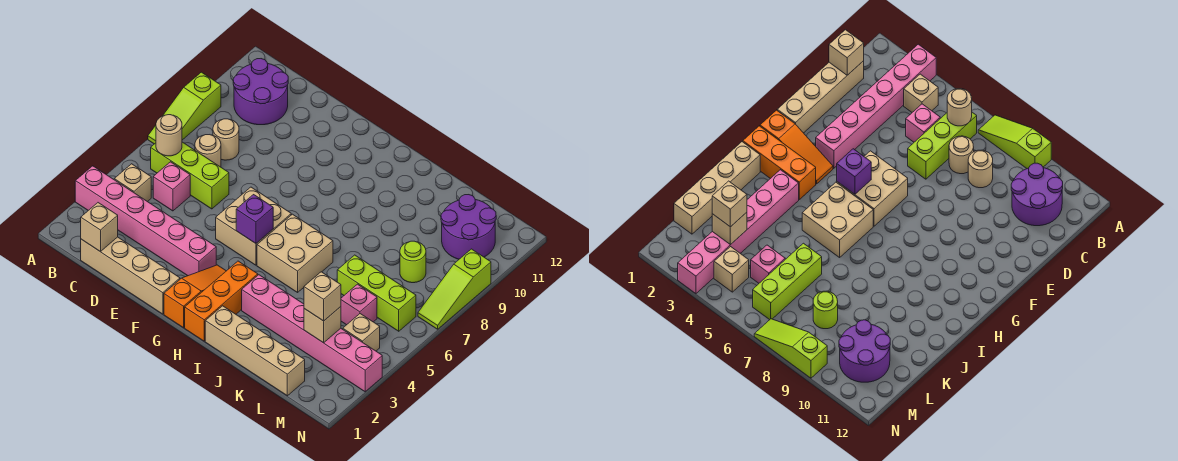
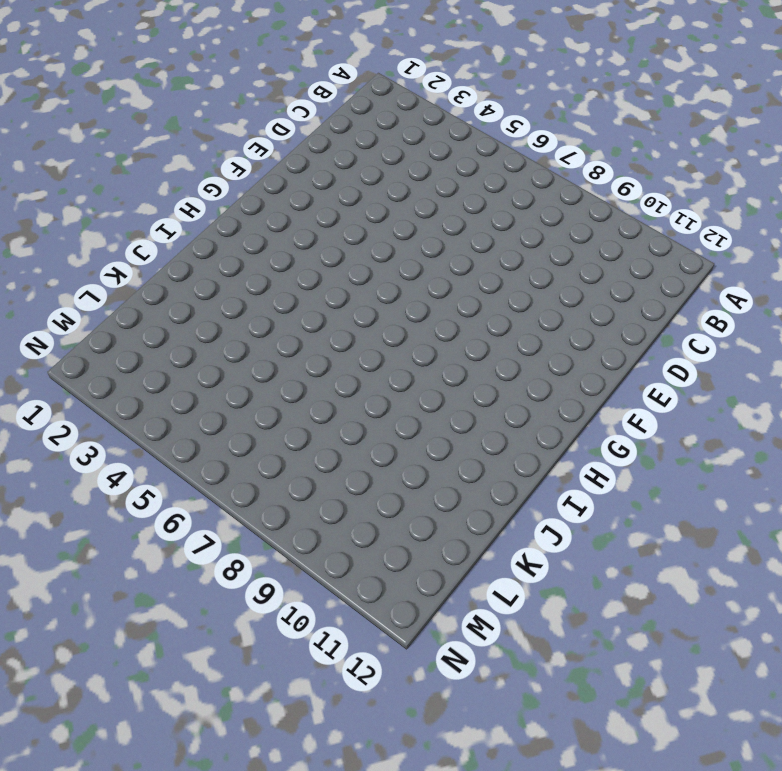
none -> pink brick A3:F3 level 1
none -> lime slope A7:A9 level 1 top 9
none -> tan brick B4 level 1

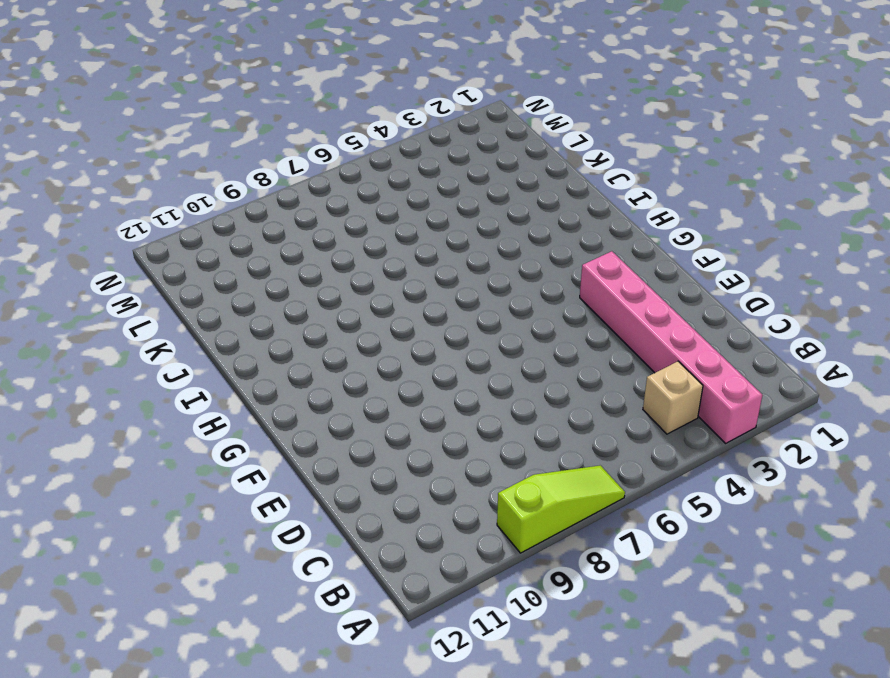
none -> lime brick B6:D6 level 1
none -> purple round brick B10:C11 level 1
none -> tan brick C1:F1 level 1

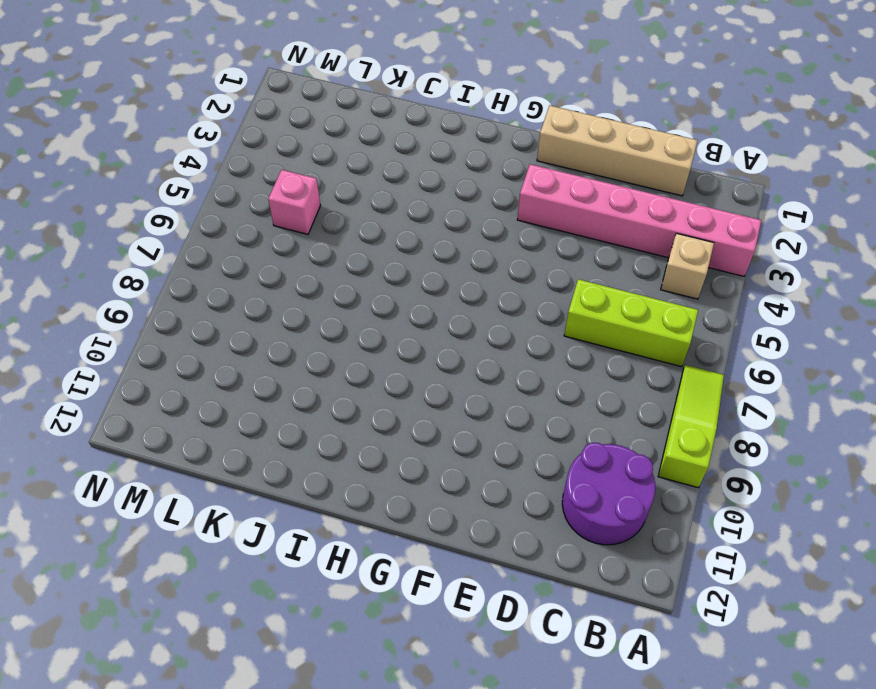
none -> pink brick C5 level 1
none -> tan round brick C7 level 1
none -> tan round brick C8 level 1

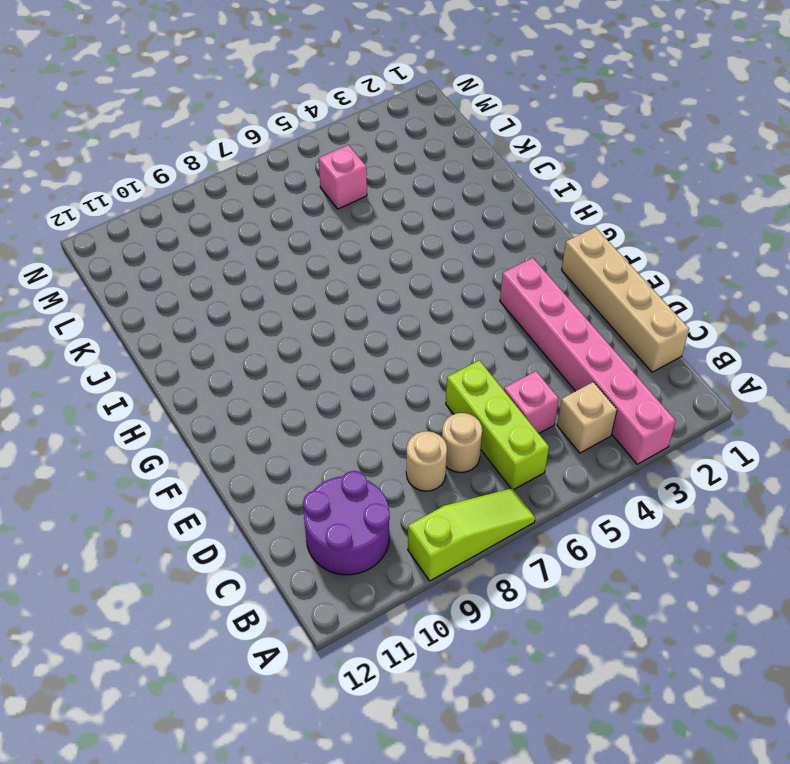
none -> tan brick F5:G6 level 1
none -> orange slope G1:G3 level 1 top 1
none -> orange brick H1:H3 level 1

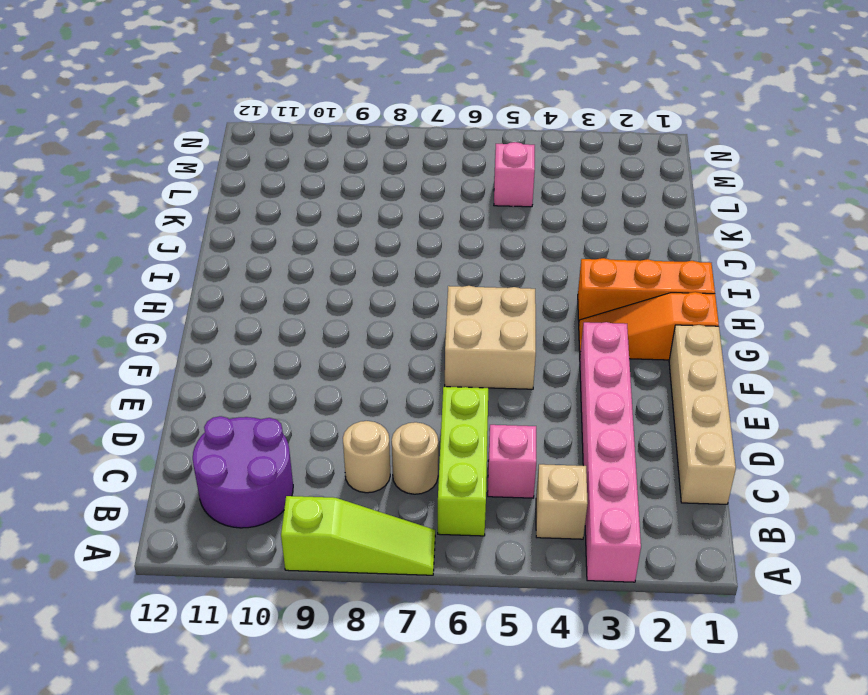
none -> tan brick H5:I6 level 1
none -> tan brick I1:L1 level 1
none -> pink brick I3:N3 level 1

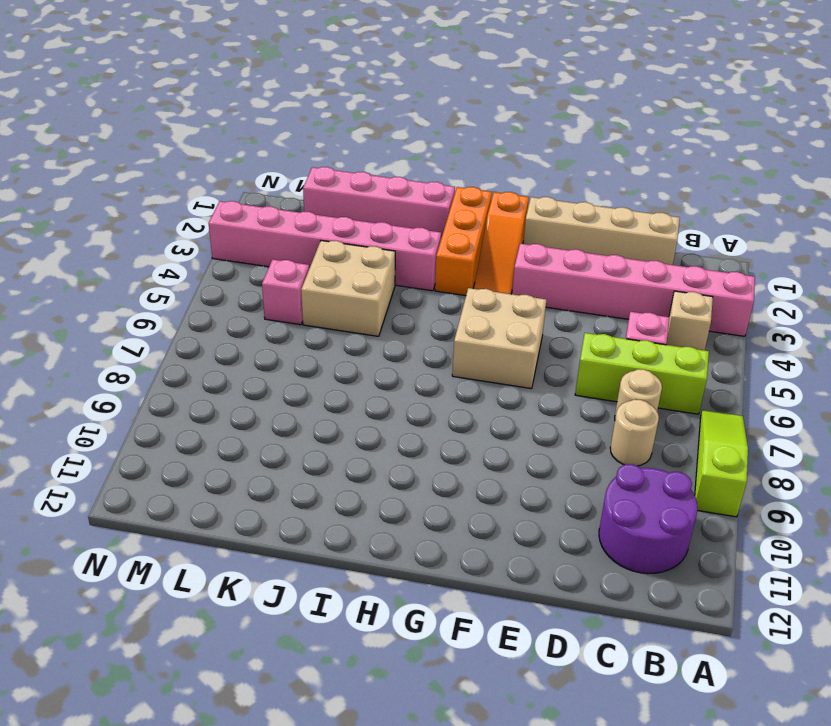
pink brick I1:L1 level 1 -> tan brick I1:L1 level 1
tan brick J4:K5 level 1 -> tan brick H5:I6 level 1
none -> lime brick K6:M6 level 1
none -> lime round brick L8 level 1
none -> purple round brick L10:M11 level 1

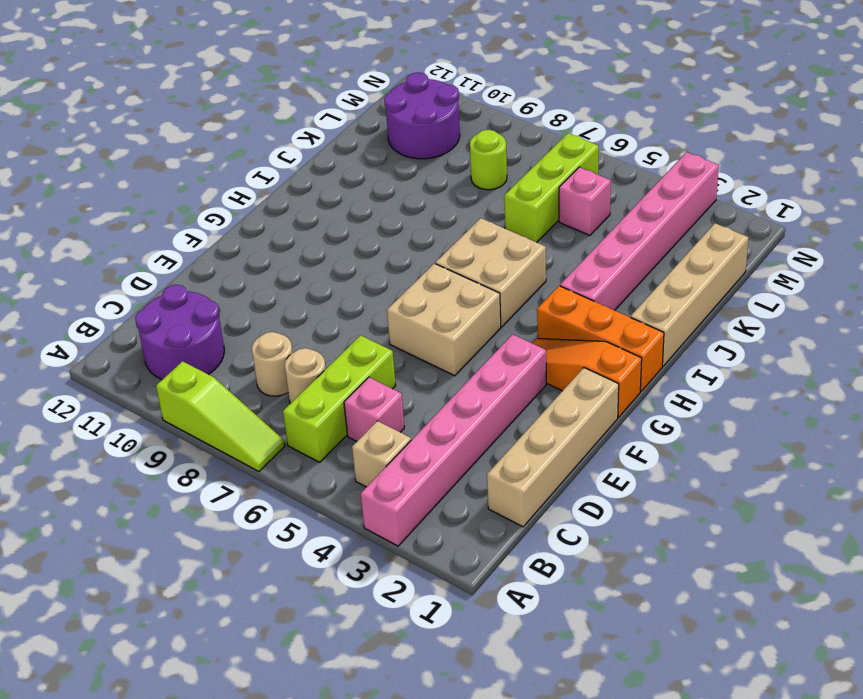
none -> tan brick M4 level 1
none -> lime slope N7:N9 level 1 top 9
none -> tan round brick B6 level 2

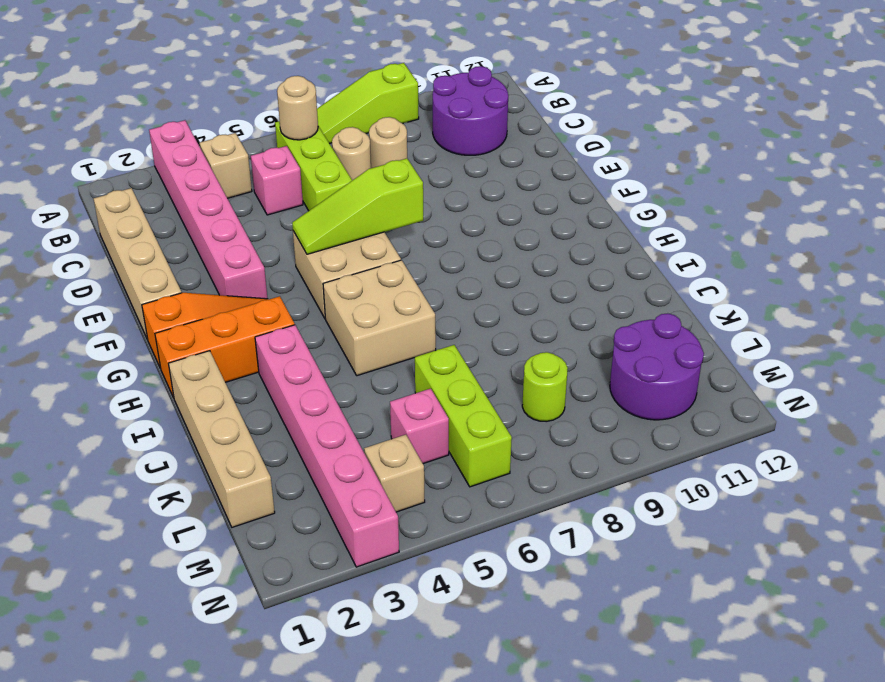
lime slope F5:F7 level 2 top 7 -> lime slope N7:N9 level 1 top 9
none -> tan brick C1 level 2
none -> purple brick G5 level 2
none -> tan brick L3 level 2

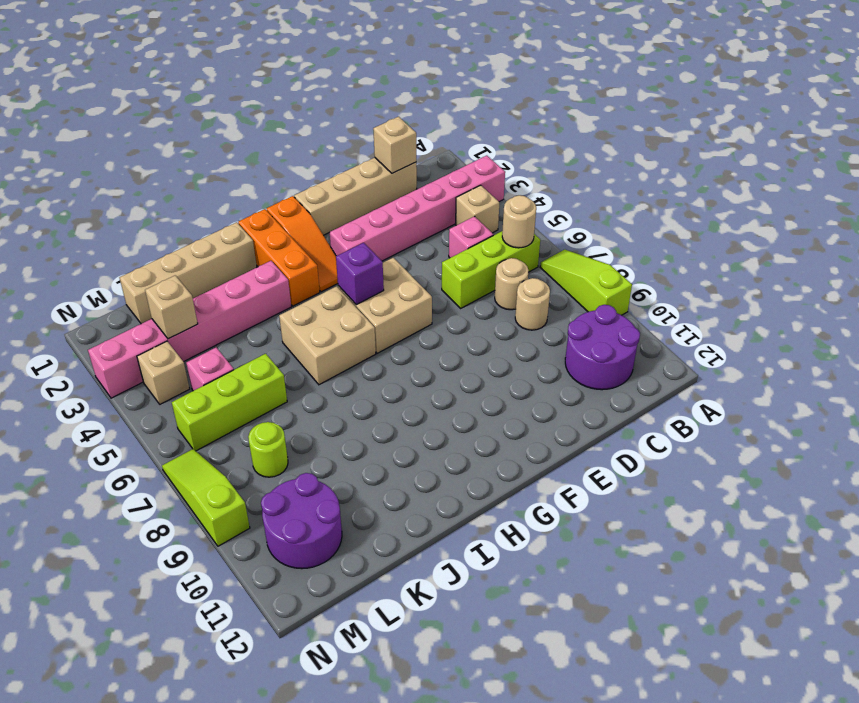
none -> tan brick L3 level 3

